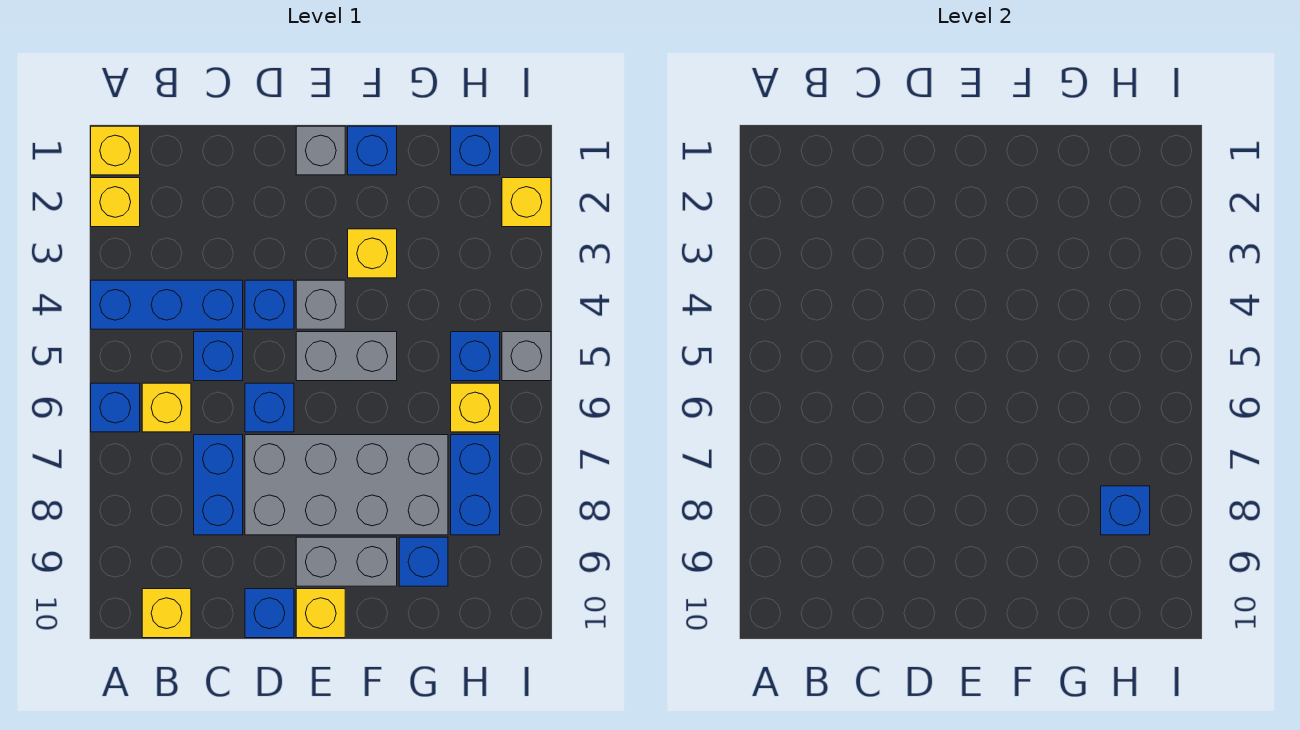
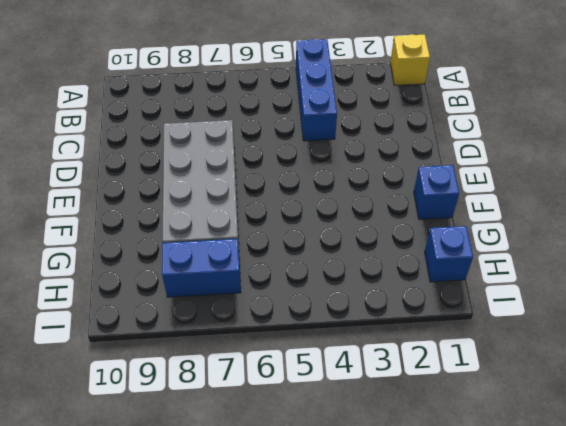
none -> yellow brick A2 level 1
none -> blue brick A6 level 1
none -> yellow brick B6 level 1

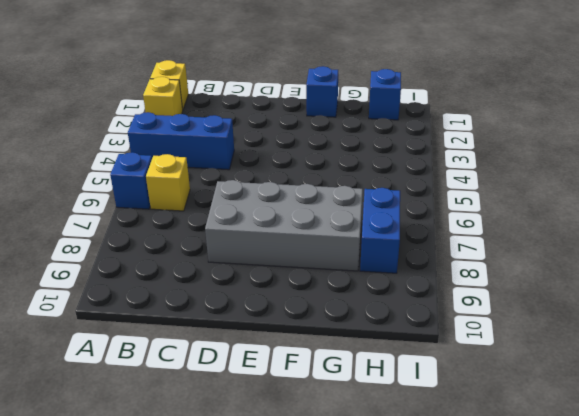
none -> yellow brick B10 level 1
none -> blue brick C5 level 1
none -> blue brick C7:C8 level 1

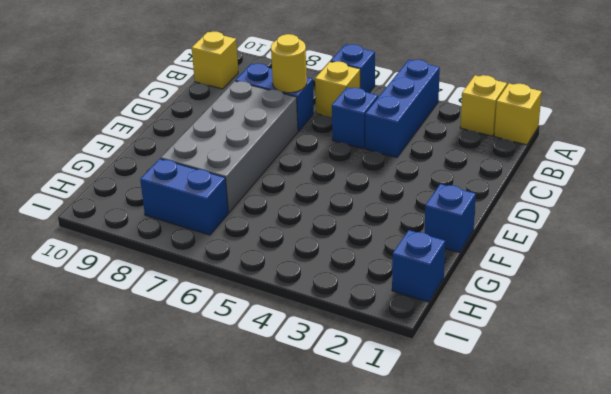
yellow round brick C7 level 2 -> none
none -> blue brick D4 level 1
none -> blue brick D6 level 1
none -> blue brick D10 level 1

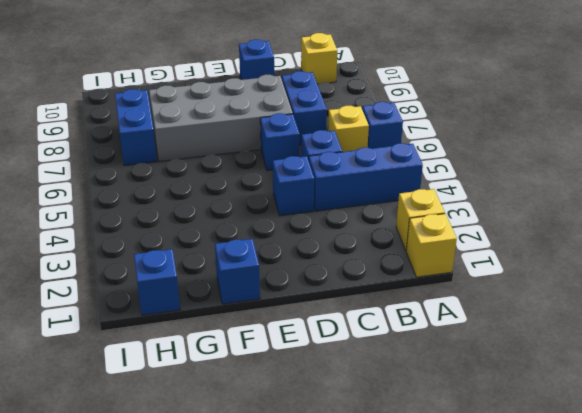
none -> grey brick E1 level 1
none -> grey brick E4 level 1
none -> grey brick E5:F5 level 1

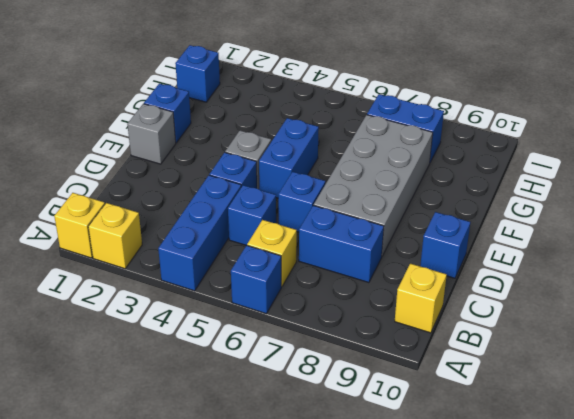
blue brick E5:F5 level 1 -> grey brick E5:F5 level 1
none -> grey brick E9:F9 level 1
none -> yellow brick E10 level 1
none -> yellow brick F3 level 1

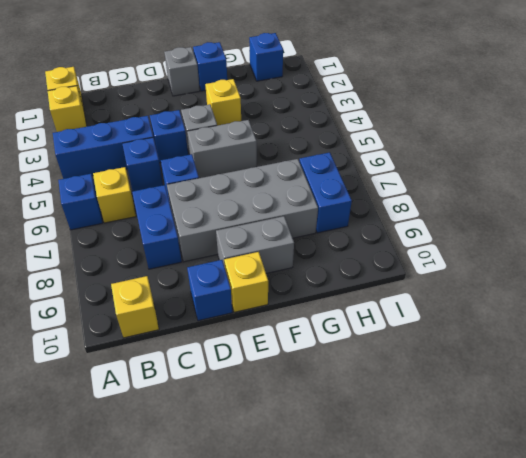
none -> blue brick G9 level 1
none -> blue brick H5 level 1
none -> yellow brick H6 level 1

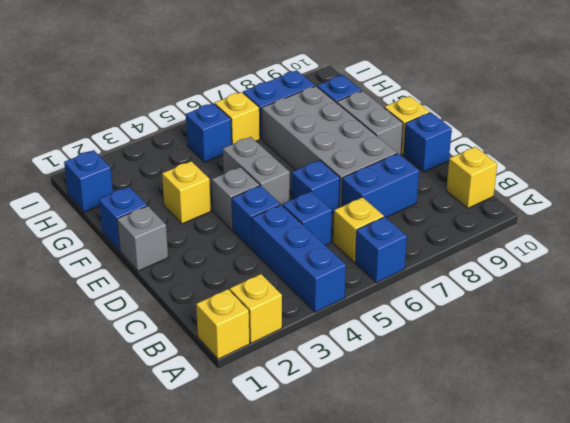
none -> yellow brick I2 level 1
none -> grey brick I5 level 1
none -> blue brick H8 level 2

